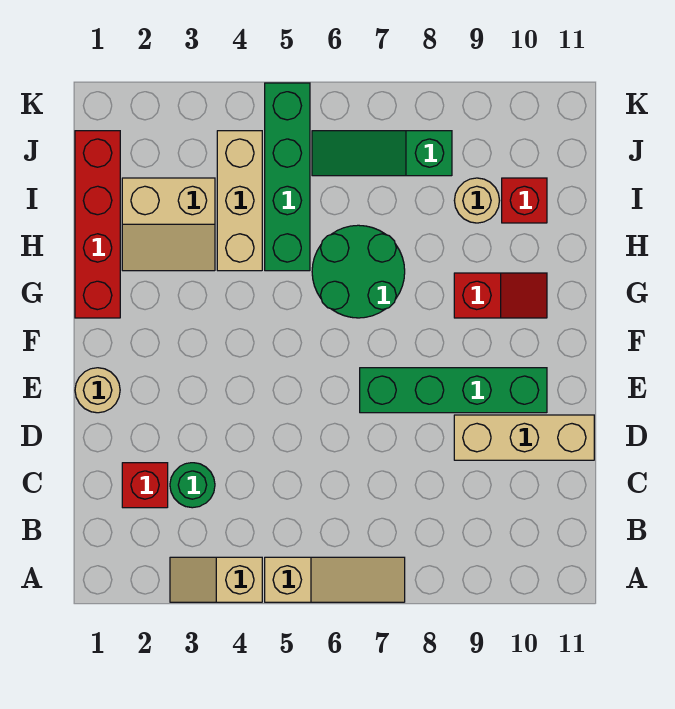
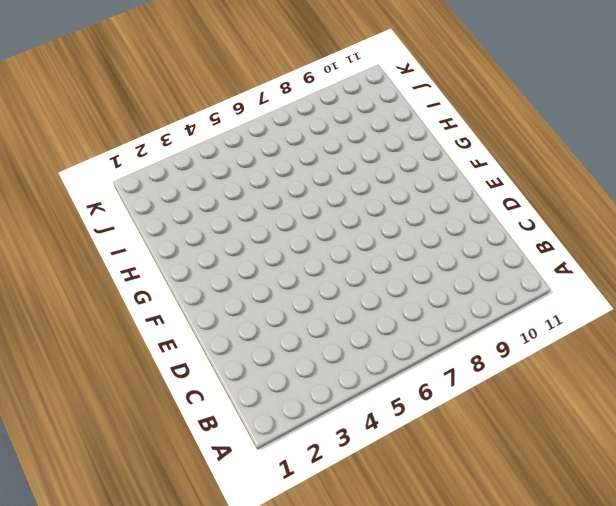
none -> tan slope A3:A4 level 1 top 4
none -> tan slope A5:A7 level 1 top 5
none -> red brick C2 level 1

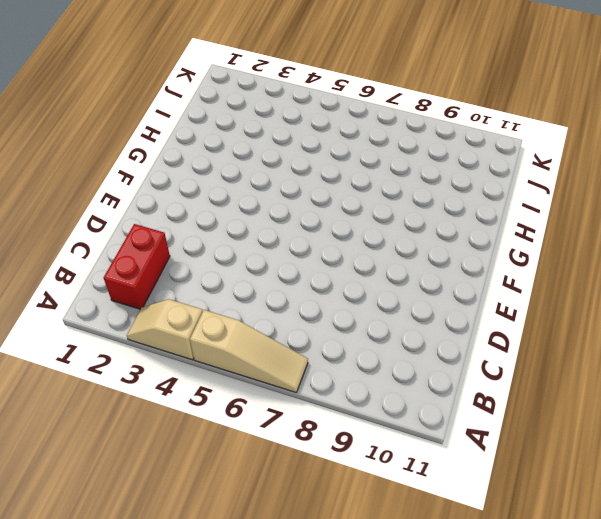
red brick B2:C2 level 1 -> red brick C2 level 1
none -> green round brick C3 level 1
none -> tan brick D9:D11 level 1
none -> tan round brick E1 level 1

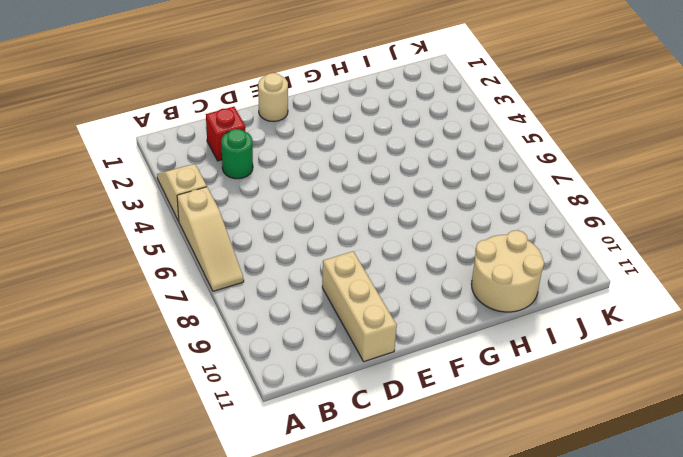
tan round brick H10:I11 level 1 -> red brick I10 level 1
none -> green brick E7:E10 level 1
none -> red brick G1:J1 level 1
none -> green round brick G6:H7 level 1

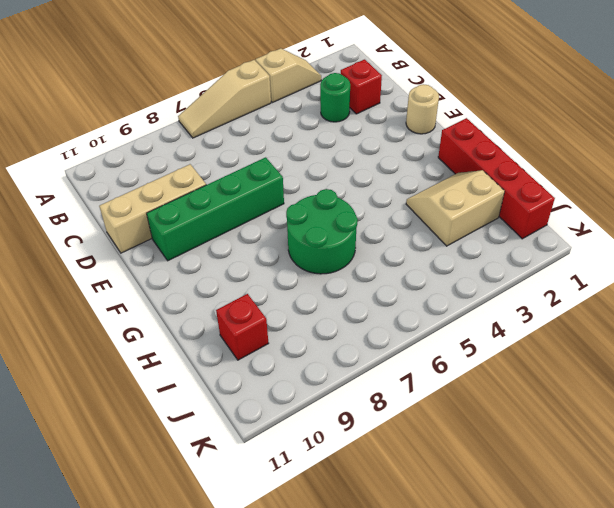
none -> red slope G9:G10 level 1 top 9
none -> tan brick H4:J4 level 1
none -> green brick H5:K5 level 1

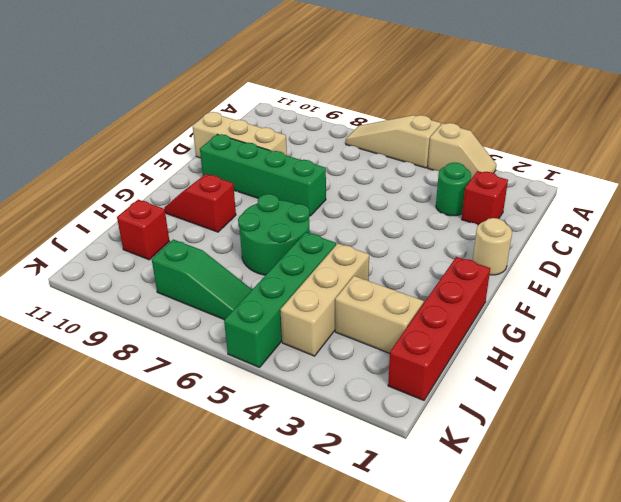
none -> tan round brick I9 level 1

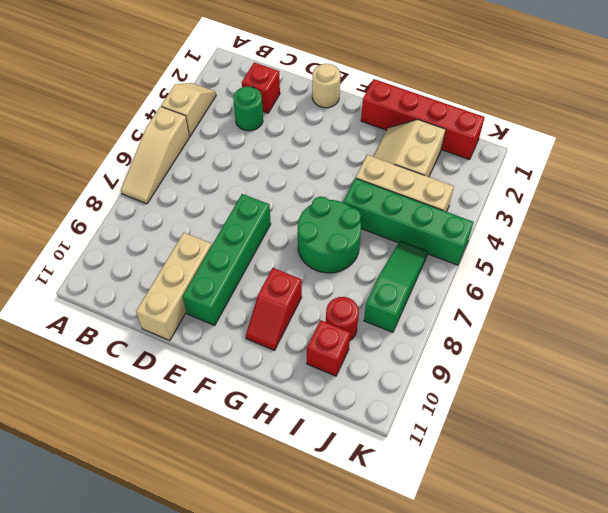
red round brick I9 level 1 -> tan round brick I9 level 1

